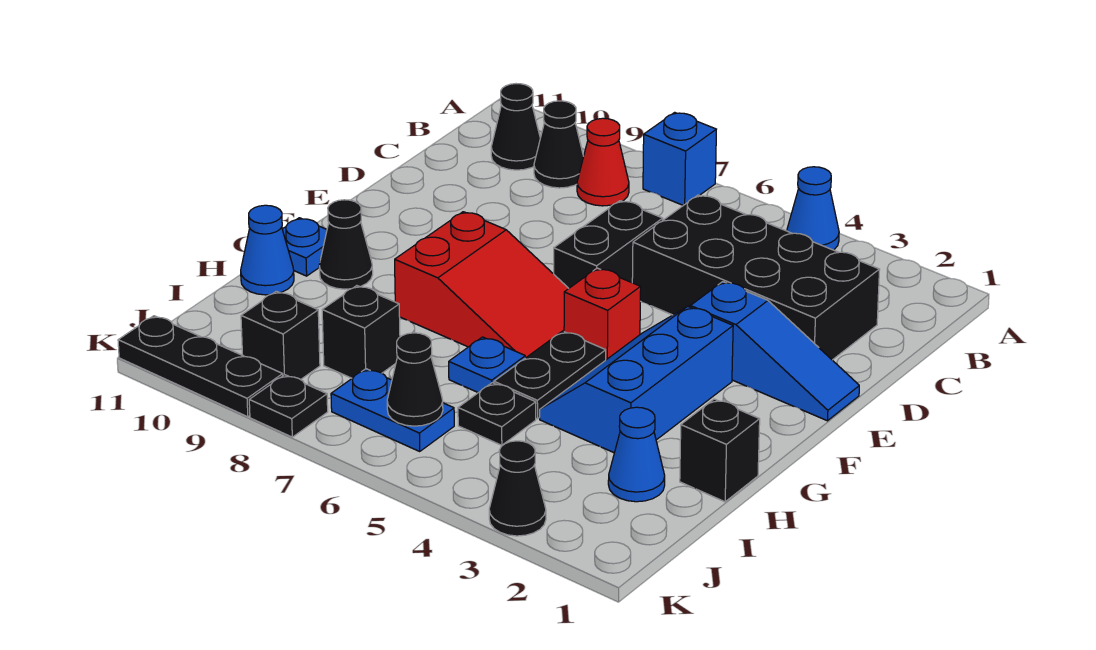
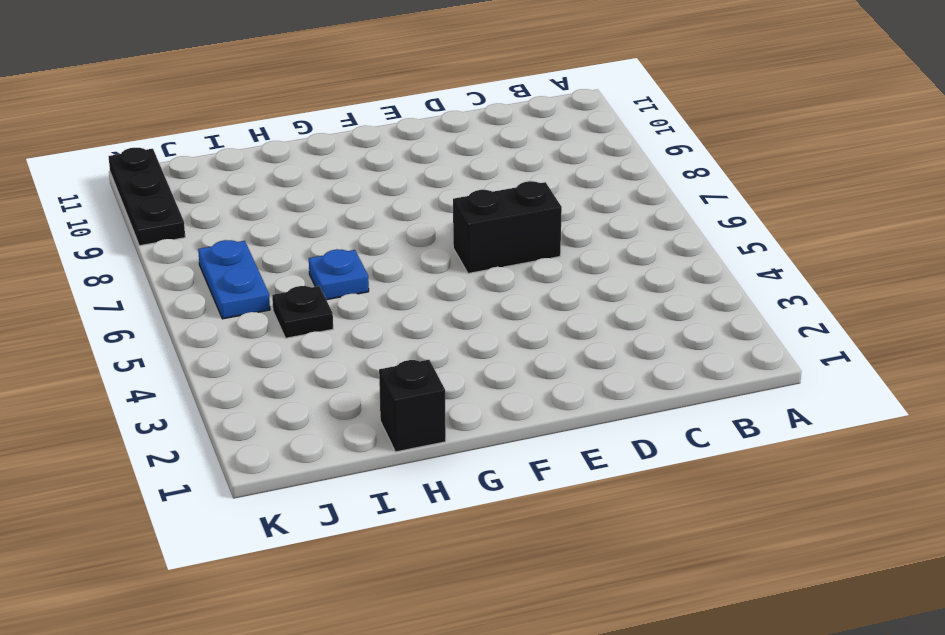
none -> blue cone A4 level 1
none -> blue brick A7 level 1
none -> red cone B8 level 1

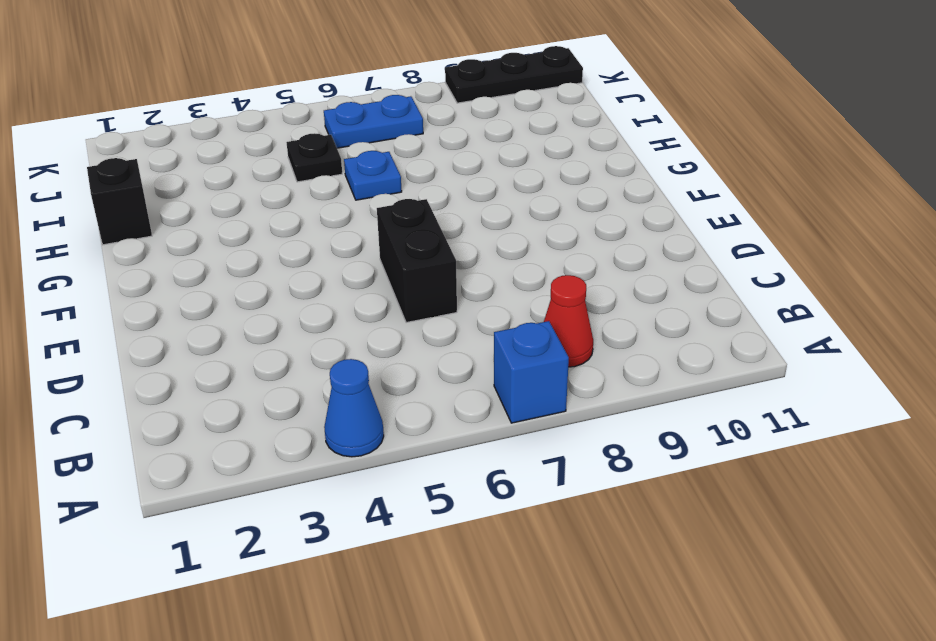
none -> black cone B9 level 1
none -> black cone B10 level 1
none -> black brick C2:D5 level 1

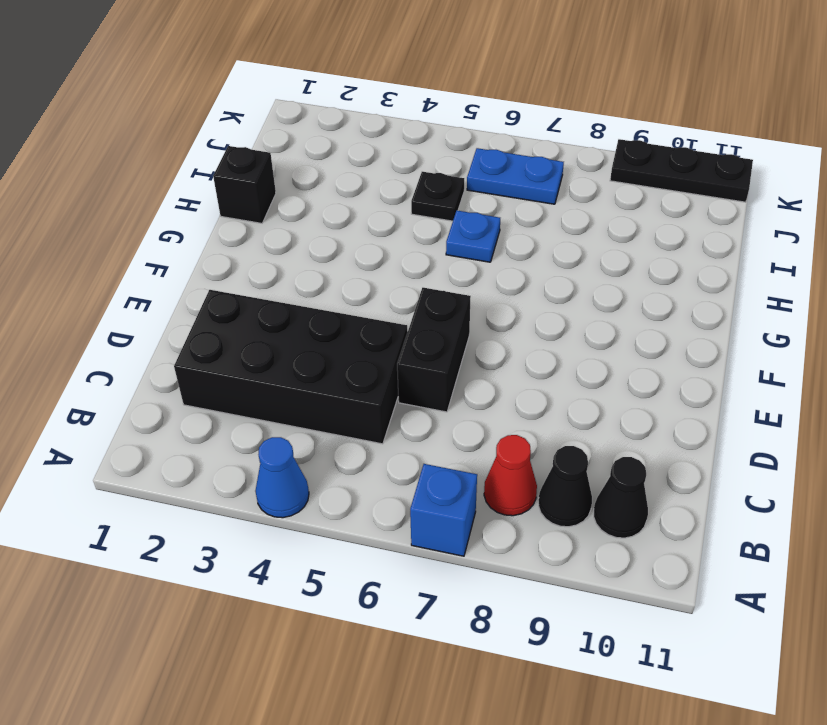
none -> blue slope E1:E3 level 1 top 3
none -> blue slope F3:H4 level 1 top 3
none -> red brick F5 level 1

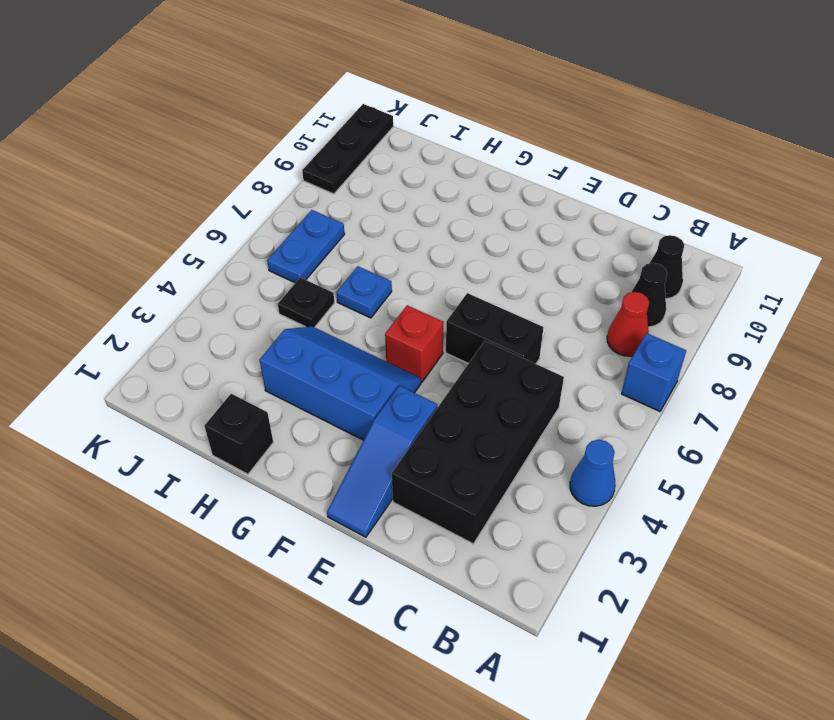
none -> red slope F6:G8 level 1 top 8
none -> black plate G5:H5 level 1
none -> black cone G10 level 1

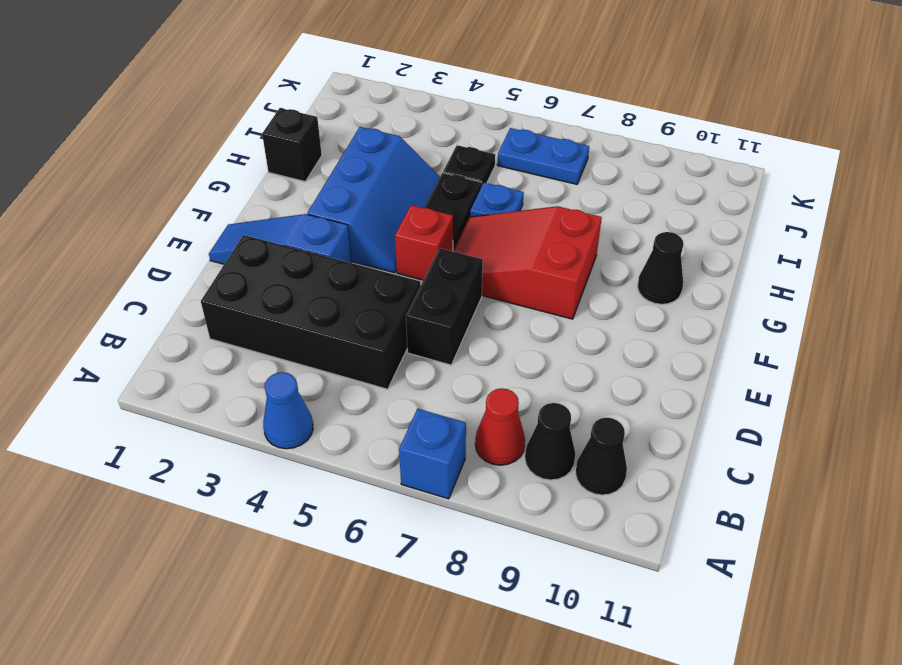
none -> blue plate G11 level 1
none -> blue cone H11 level 1
none -> blue cone I2 level 1

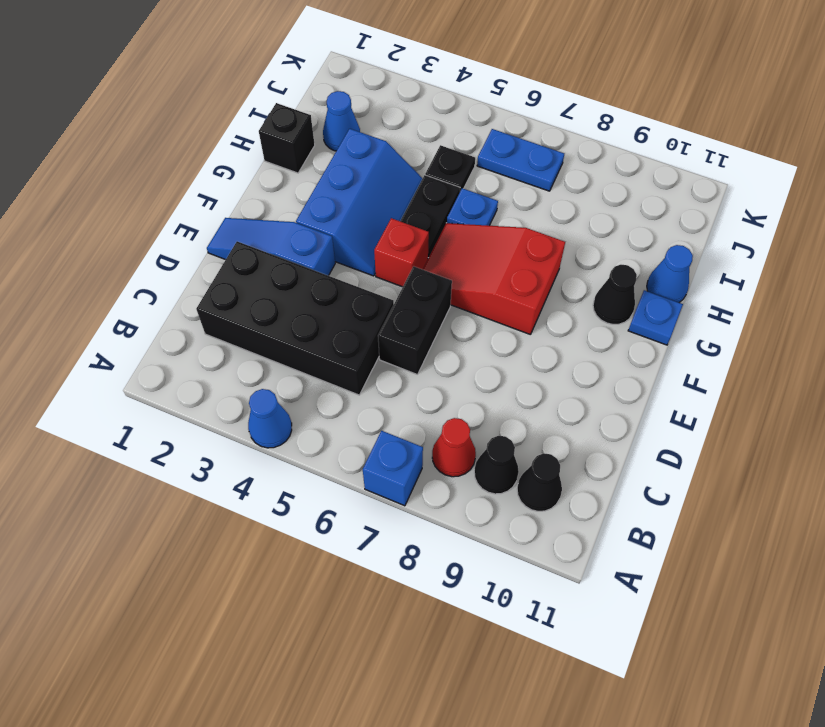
none -> black brick I8 level 1
none -> black brick J9 level 1
none -> black cone K3 level 1

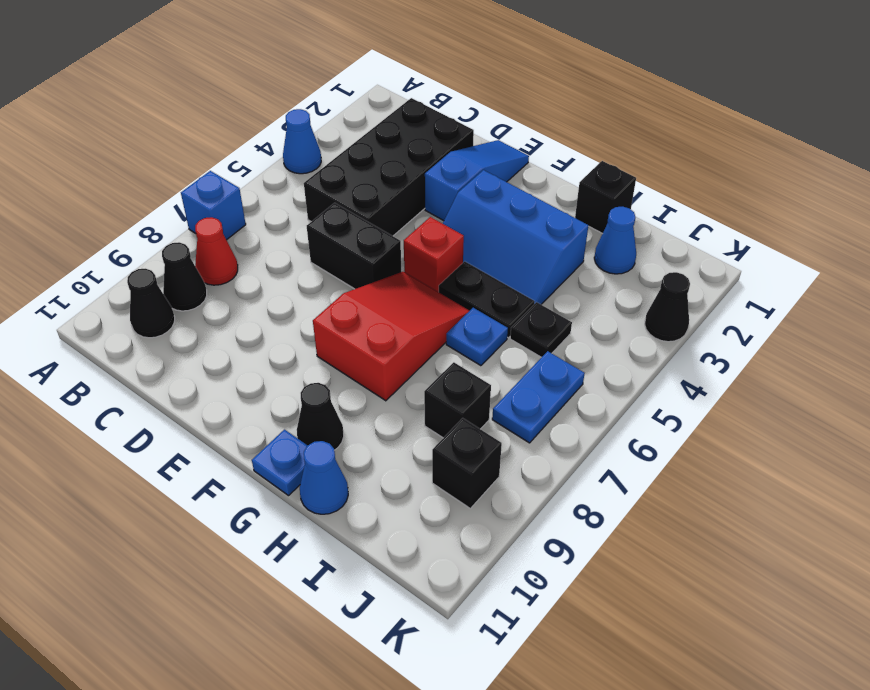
none -> black plate K8 level 1
none -> black plate K9:K11 level 1
none -> black cone J6 level 2

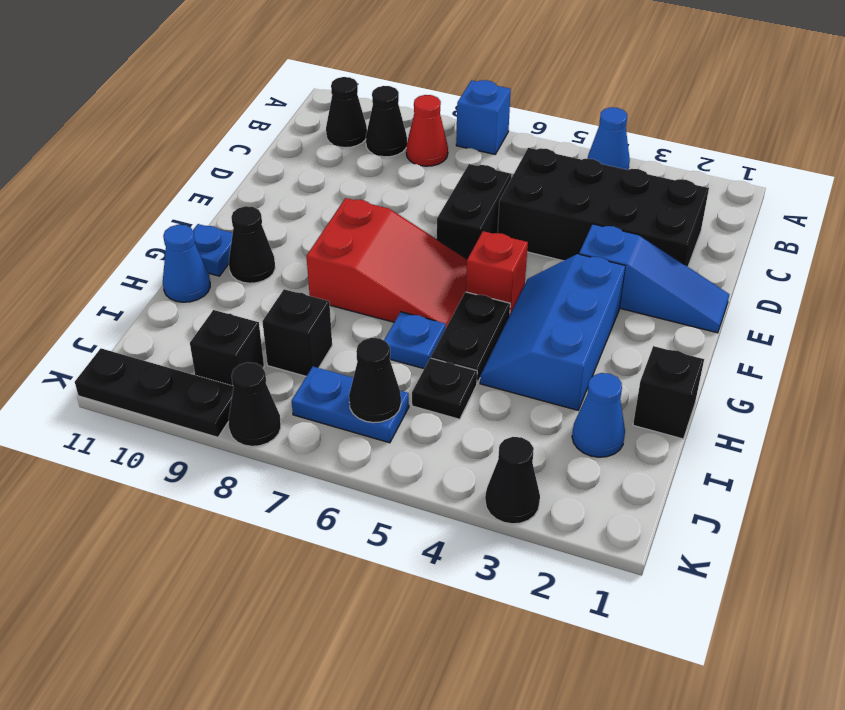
black cone K8 level 1 -> black plate K8 level 1

